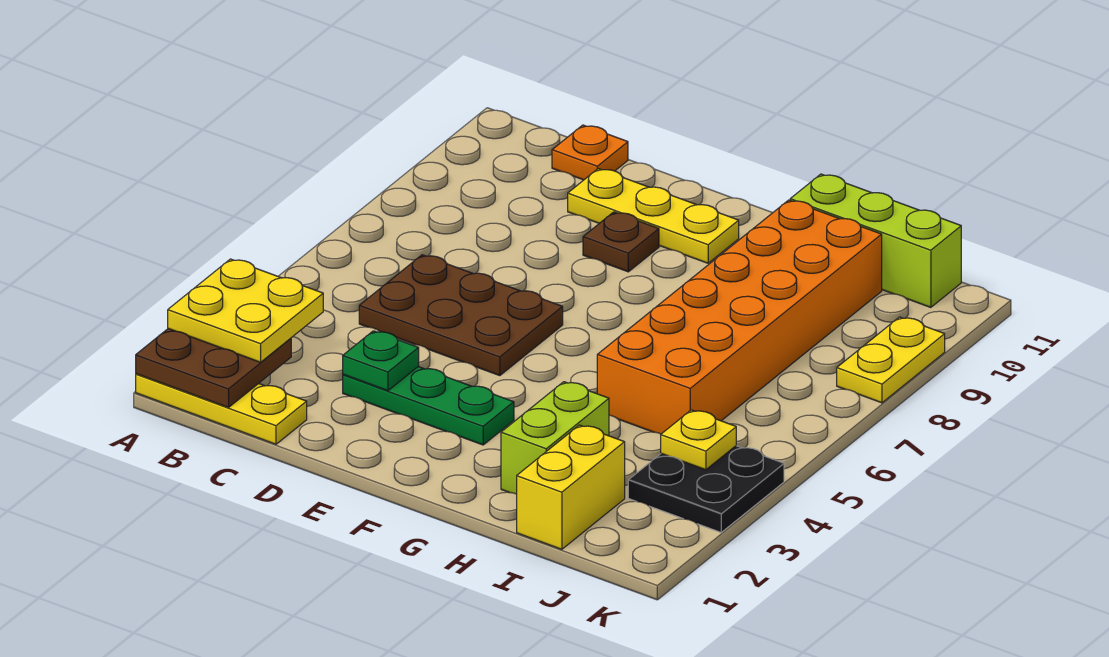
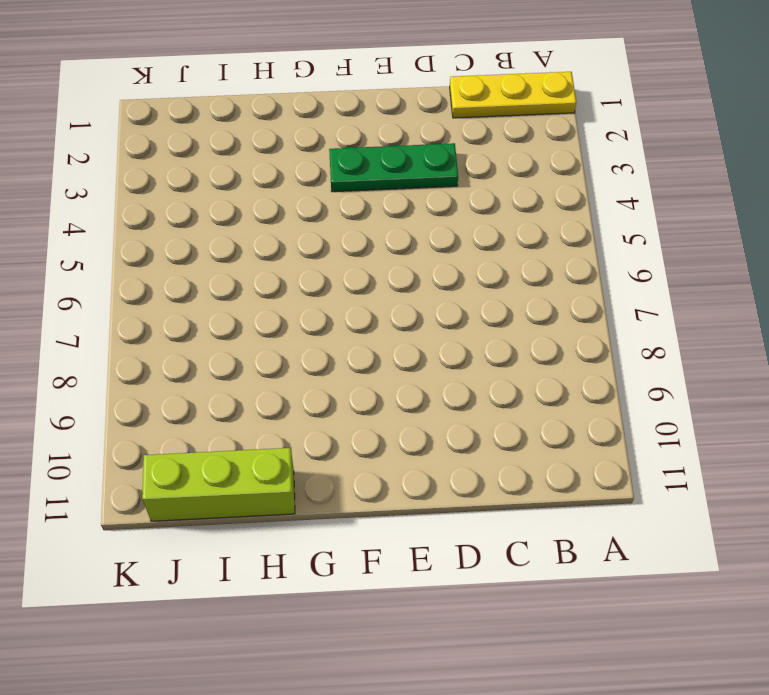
none -> brown plate C5:E6 level 1
none -> orange plate C11 level 1
none -> yellow plate D10:F10 level 1

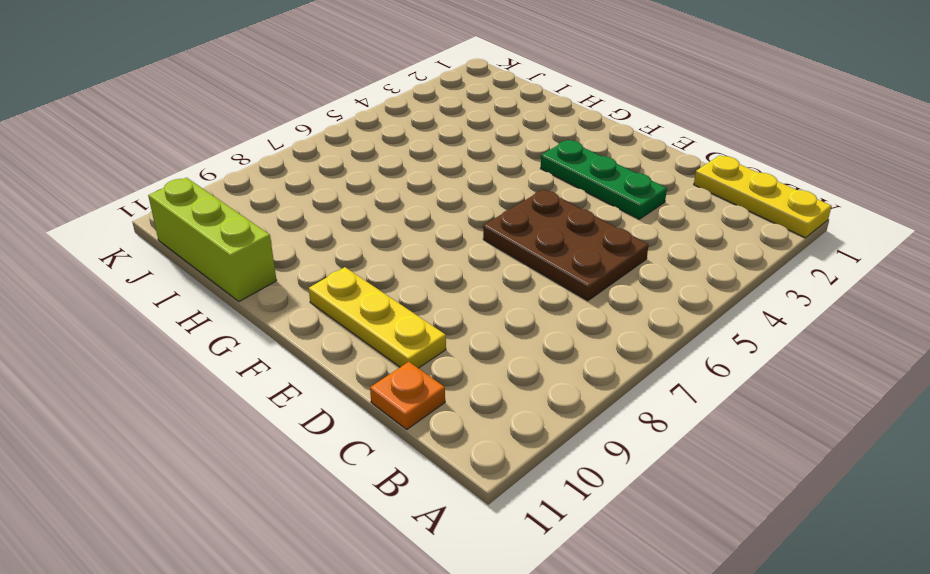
none -> brown plate E9 level 1
none -> lime brick H2:H3 level 1
none -> orange brick H5:I10 level 1

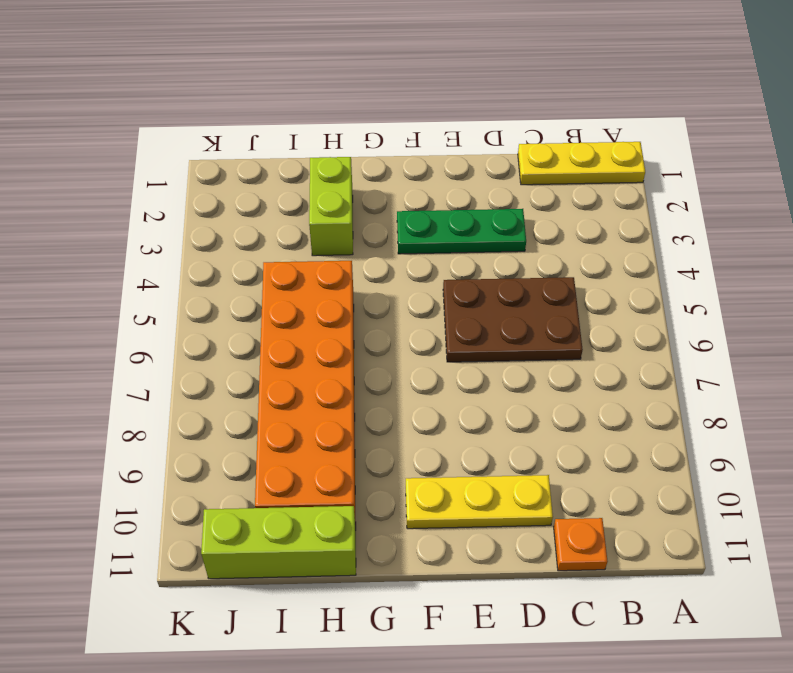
none -> brown plate E9 level 1
none -> yellow brick I1:I2 level 1
none -> black plate J3:K4 level 1

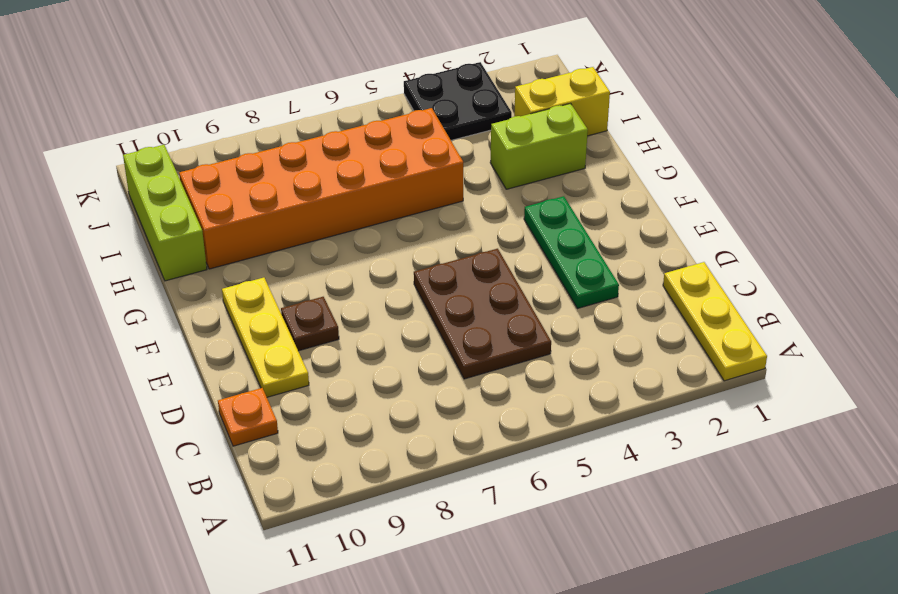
none -> yellow plate K8:K9 level 1
none -> brown plate A1:B2 level 2
none -> green plate D3 level 2

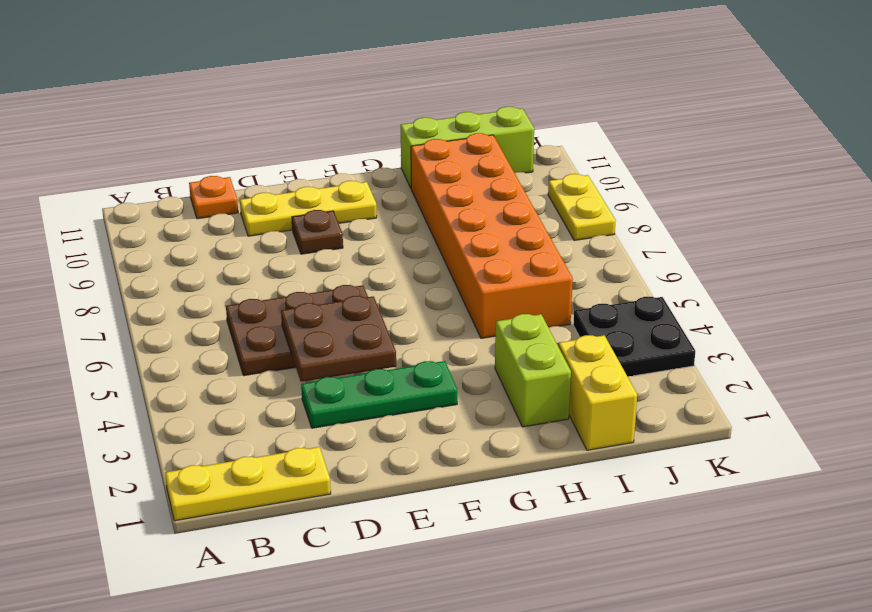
brown plate D4:E5 level 2 -> brown plate A1:B2 level 2
none -> green plate D3 level 2
none -> yellow plate J4 level 2
none -> yellow plate A2:B3 level 3

